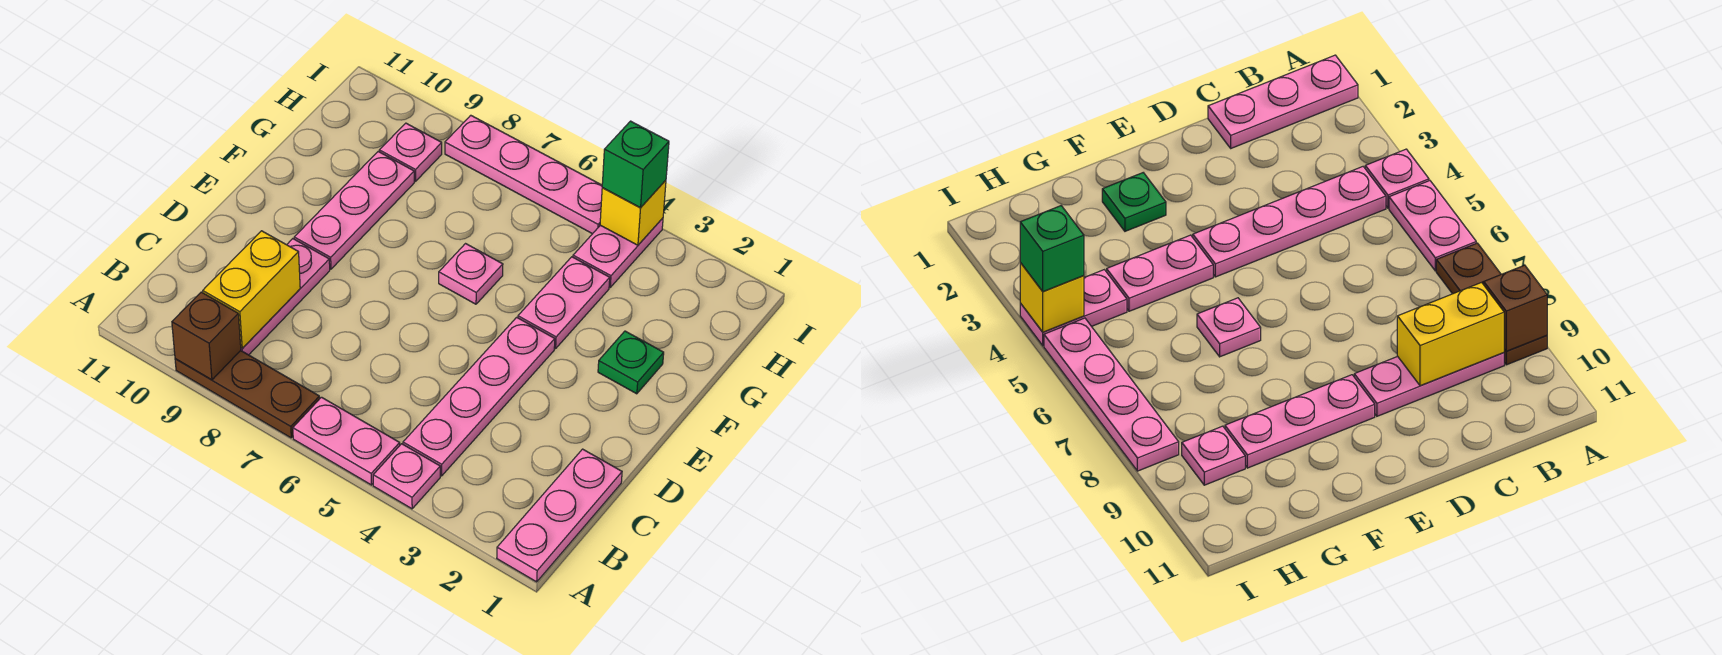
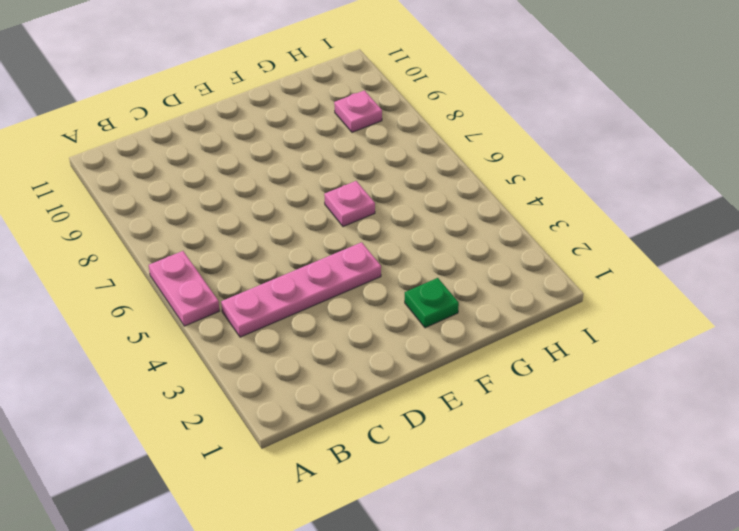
none -> pink plate A1:C1 level 1
none -> pink plate A4 level 1
none -> brown plate A7:A9 level 1

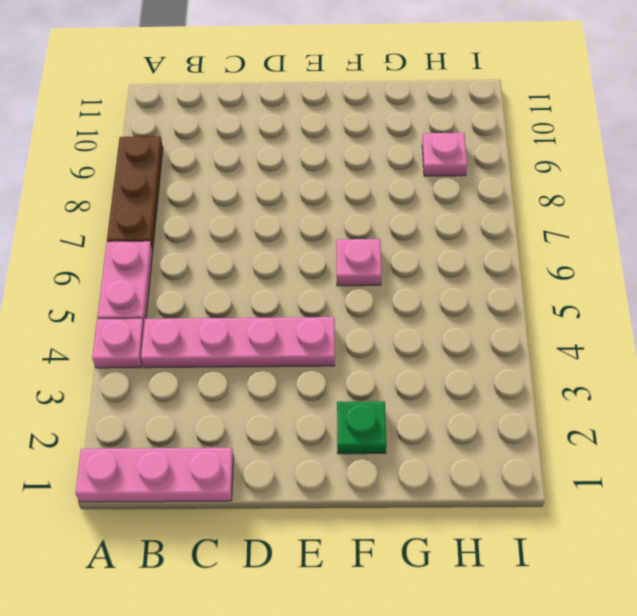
none -> pink plate B9:D9 level 1
none -> pink plate E9:G9 level 1
none -> pink plate F4:G4 level 1

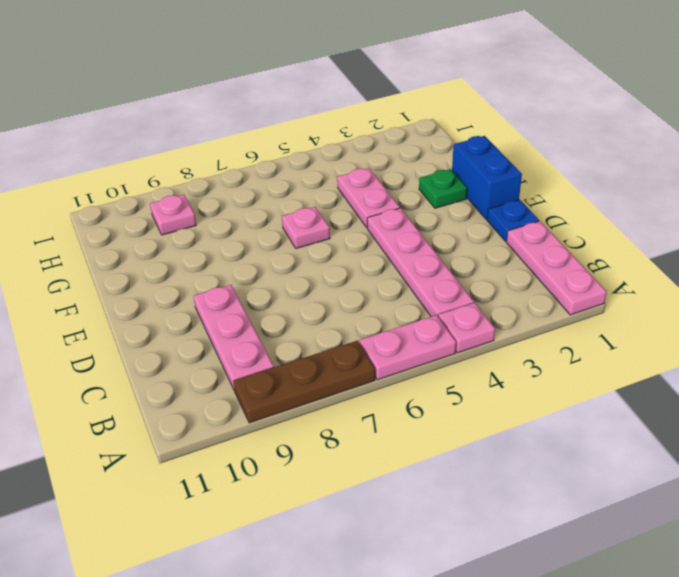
blue plate D1 level 1 -> none
blue brick E1:F1 level 1 -> none
none -> pink plate E9:G9 level 1
none -> pink plate H4:I4 level 1
none -> pink plate I5:I8 level 1

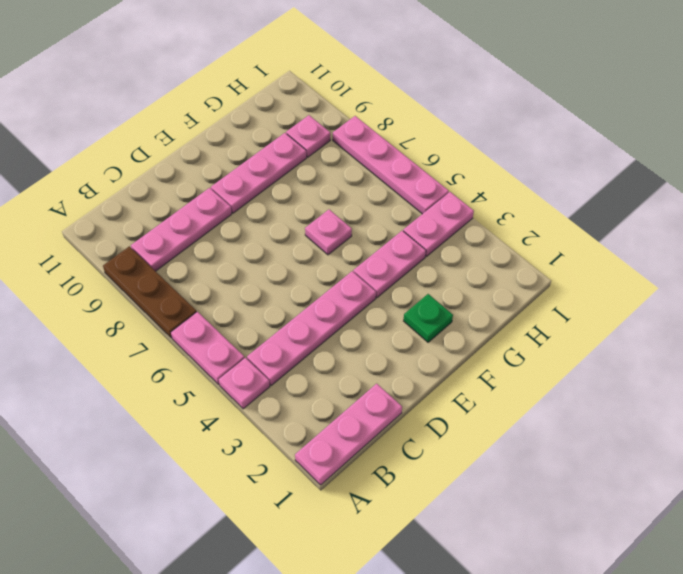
none -> brown brick A9 level 2
none -> yellow brick B9:C9 level 2
none -> yellow brick I4 level 2

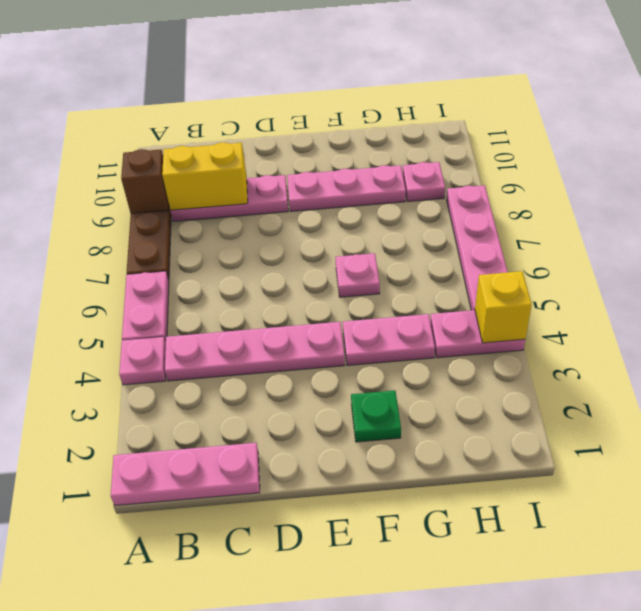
none -> green brick I4 level 3

